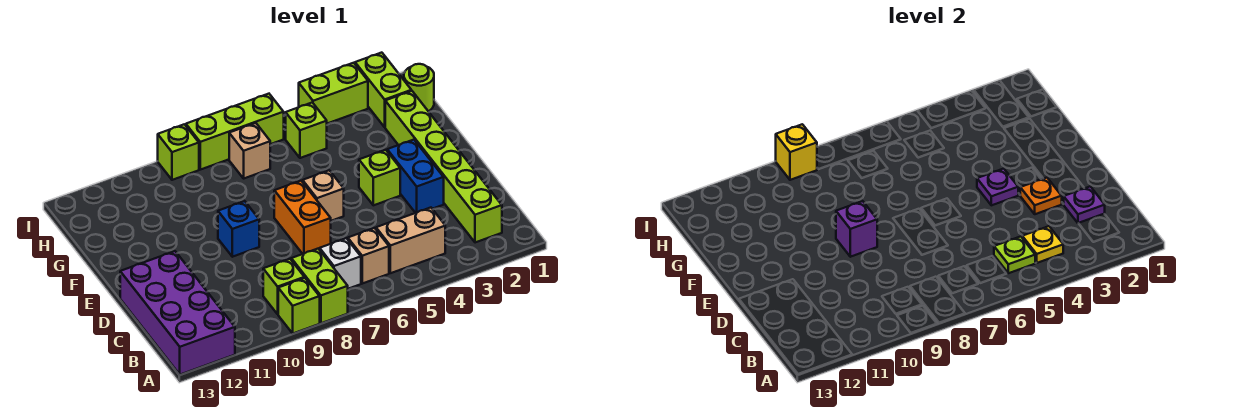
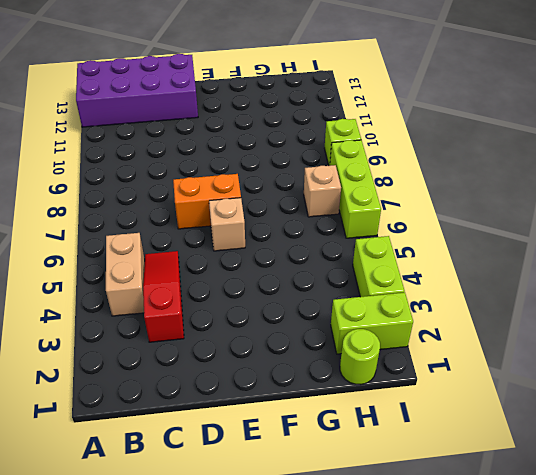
red slope C3:C5 level 1 top 3 -> none
none -> lime brick A8:B8 level 1
none -> lime brick A9 level 1
none -> lime brick B2:G2 level 1

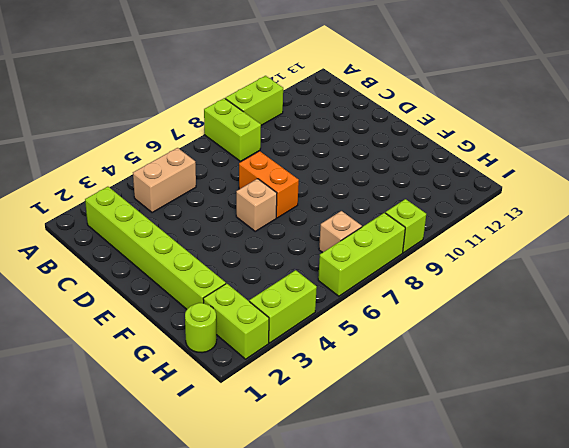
lime brick A9:A10 level 1 -> lime brick A9 level 1
none -> purple brick A12:D13 level 1
none -> tan brick B6 level 1
none -> white brick B7 level 1

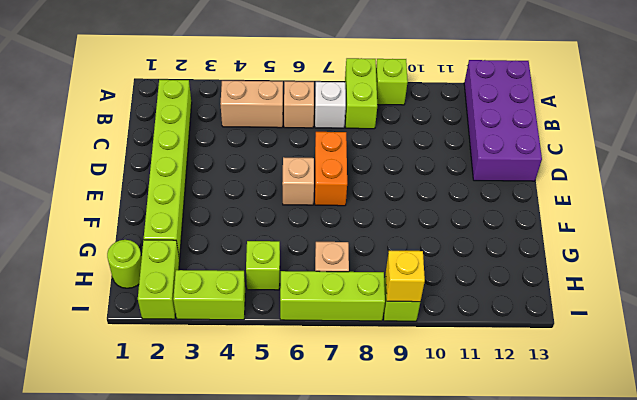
none -> lime brick B9 level 1
none -> blue brick D3:E3 level 1
none -> lime brick E4 level 1

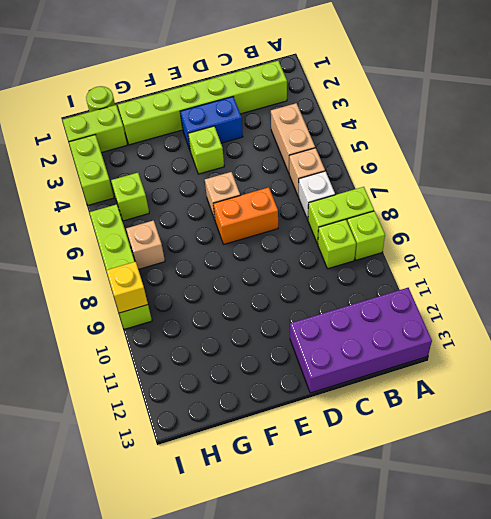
none -> blue brick E9 level 1
none -> yellow plate B4 level 2
none -> lime plate B5 level 2

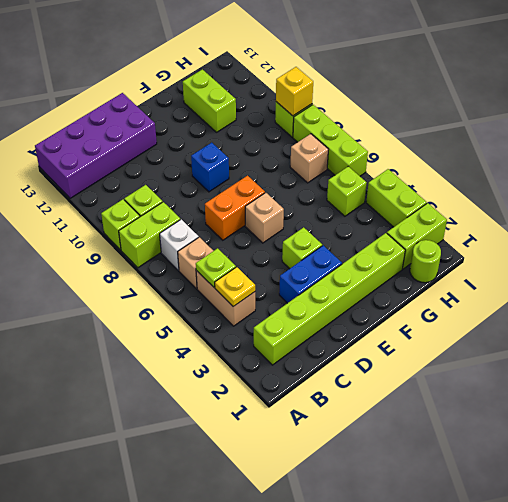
lime brick G11:G12 level 1 -> none
none -> purple plate C2 level 2
none -> orange plate D3 level 2
none -> purple plate E4 level 2

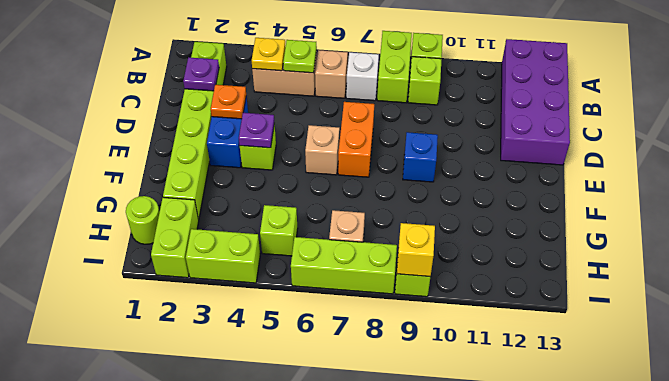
none -> purple brick E9 level 2

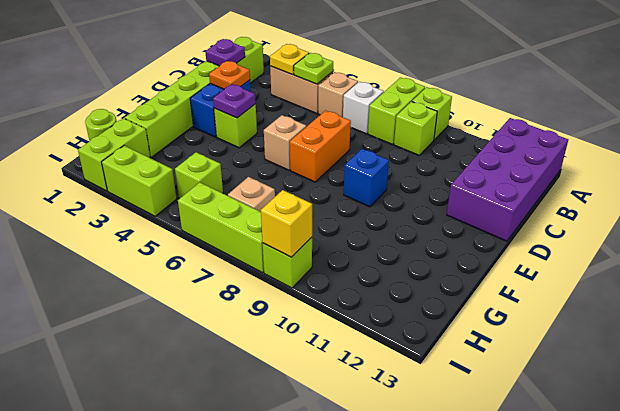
none -> purple brick E9 level 2

